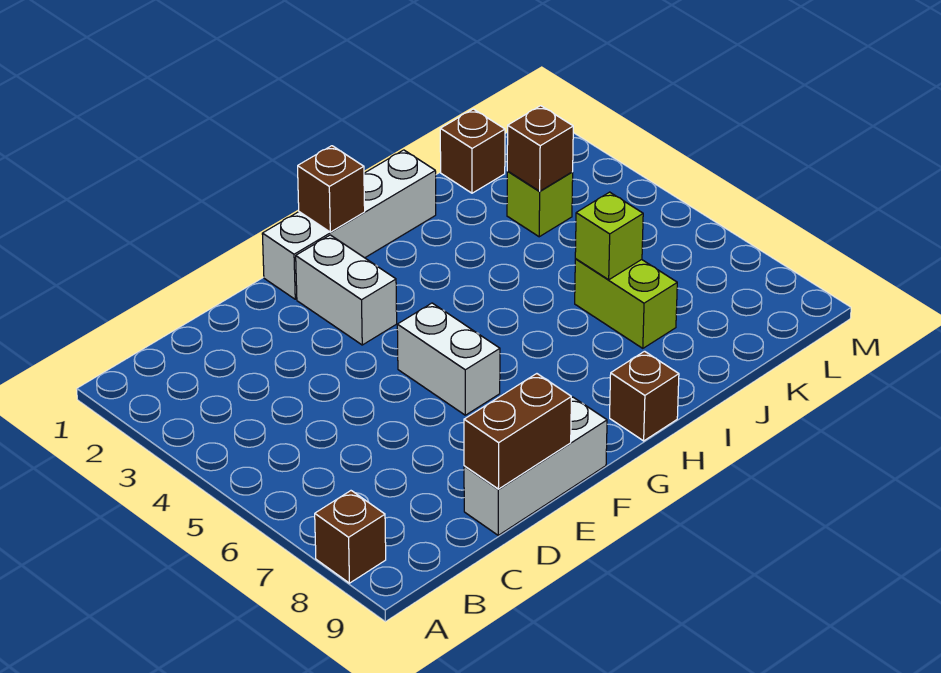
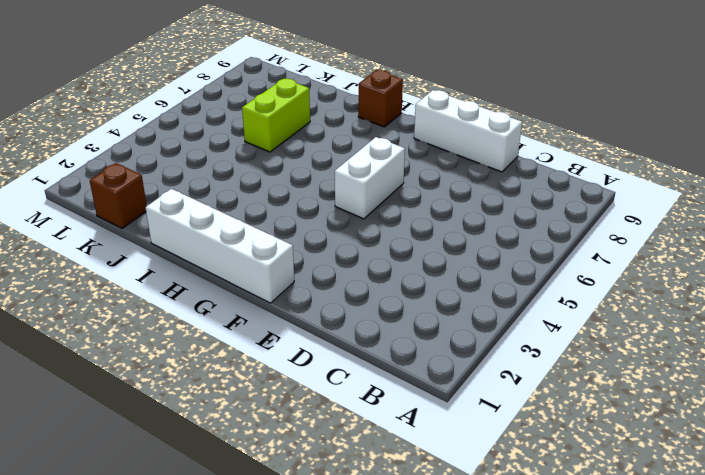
none -> brown brick A8 level 1
none -> white brick F2:F3 level 1
none -> lime brick K3 level 1

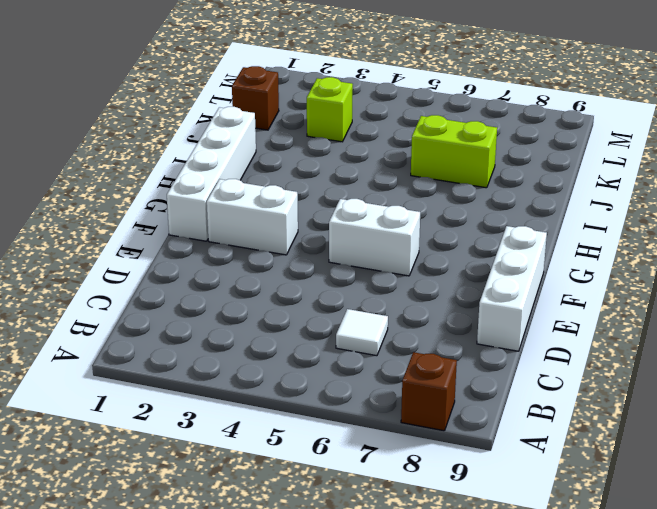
white tile C6 level 1 -> none
none -> brown brick H9 level 1
none -> brown brick D9:E9 level 2
none -> brown brick G1 level 2

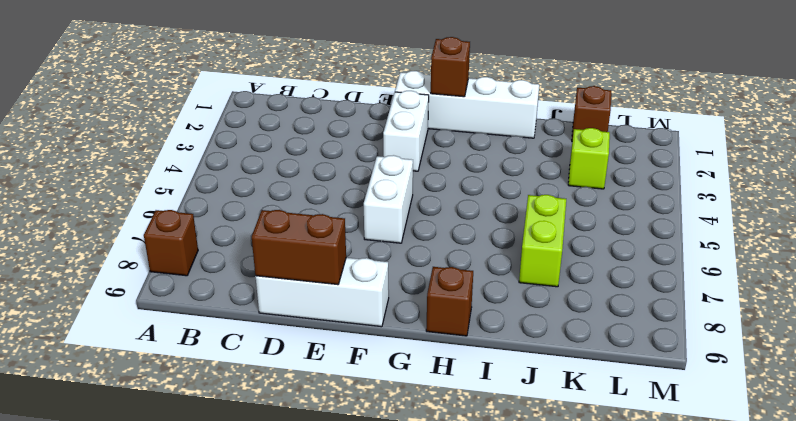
none -> lime brick J6 level 2
none -> brown brick K3 level 2

